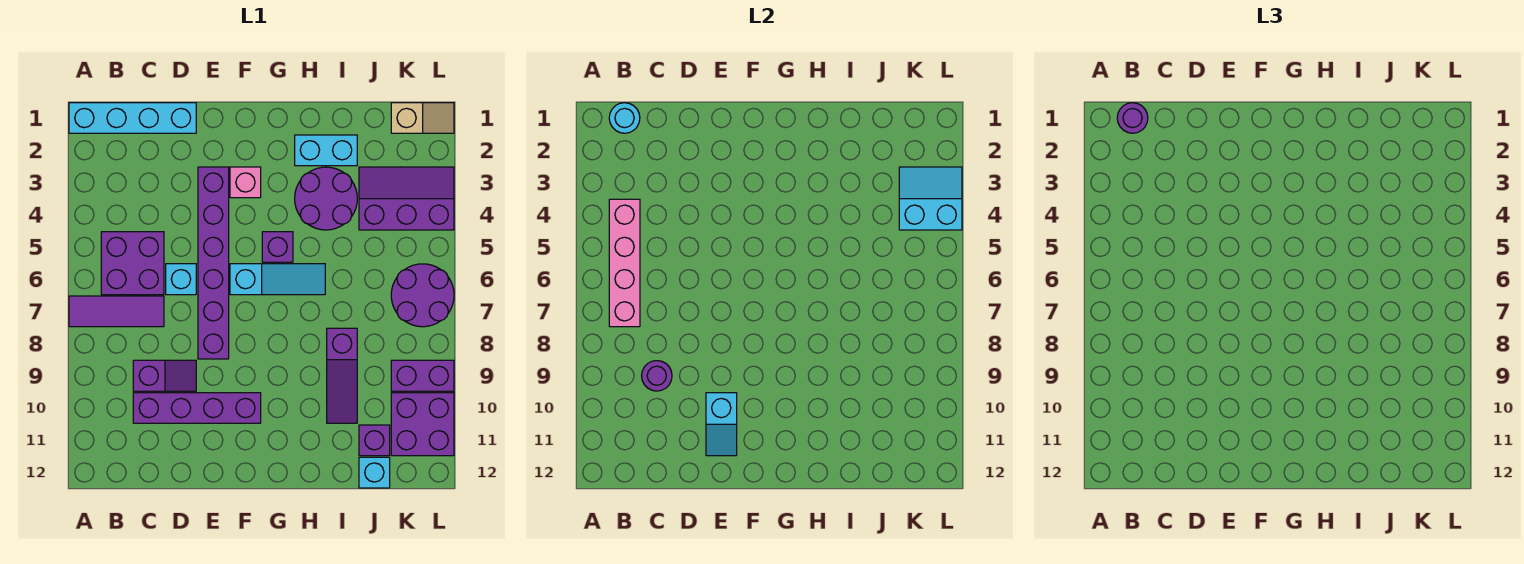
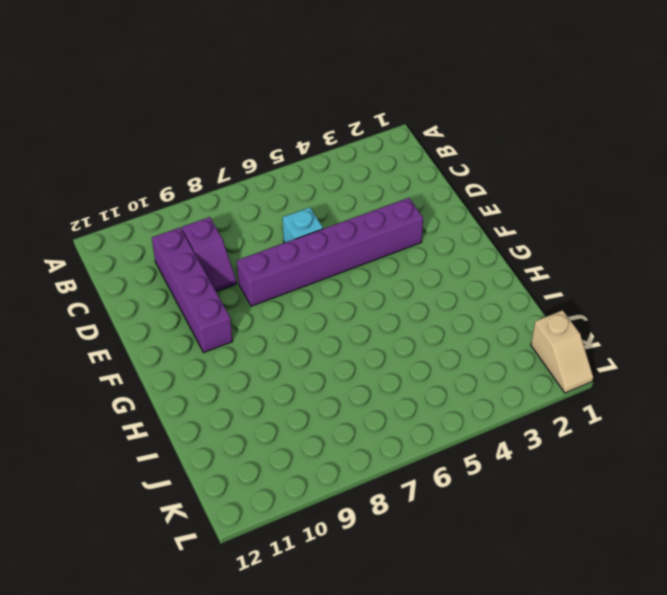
none -> cyan brick A1:D1 level 1
none -> purple tile A7:C7 level 1
none -> purple brick B5:C6 level 1

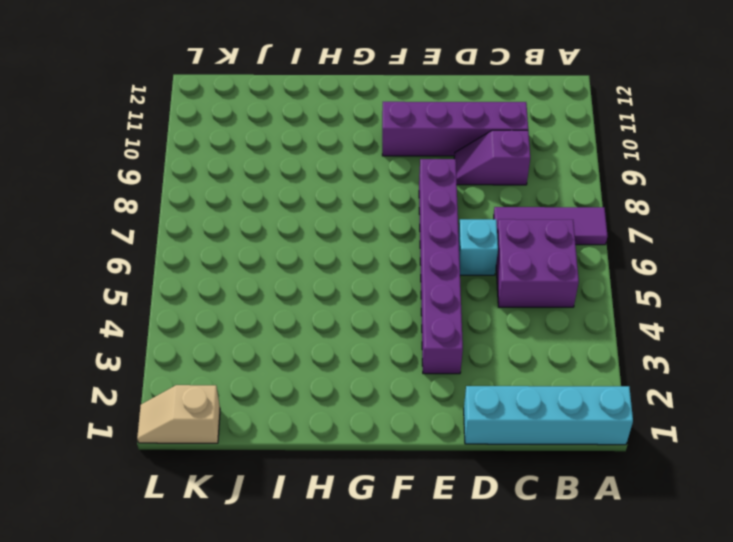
none -> pink brick F3 level 1
none -> cyan slope F6:H6 level 1 top F
none -> purple brick G5 level 1

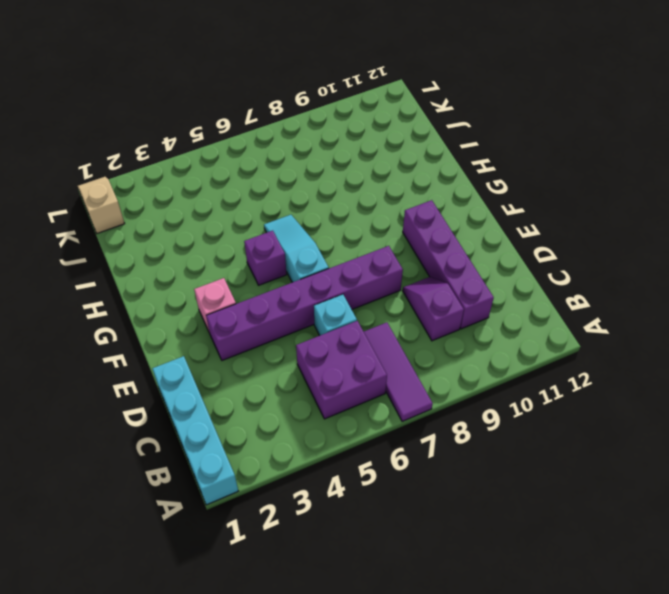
none -> cyan brick H2:I2 level 1
none -> purple round brick H3:I4 level 1
none -> purple slope I8:I10 level 1 top 8

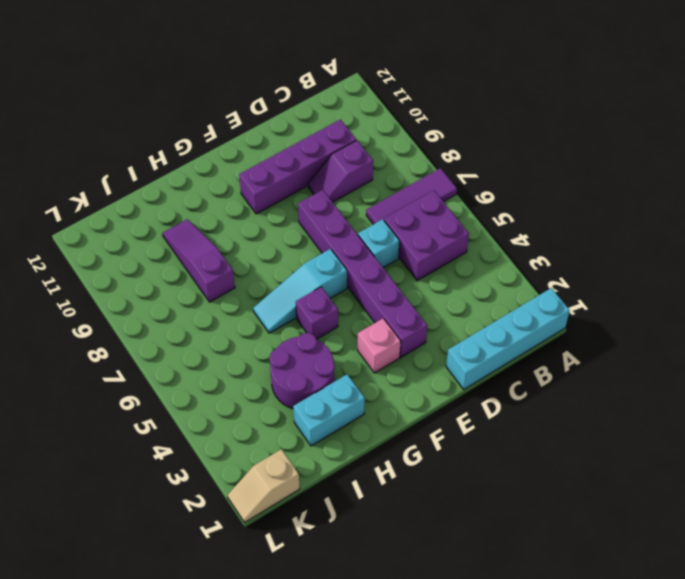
none -> purple slope J3:L4 level 1 top 4
none -> purple brick J11 level 1
none -> cyan brick J12 level 1

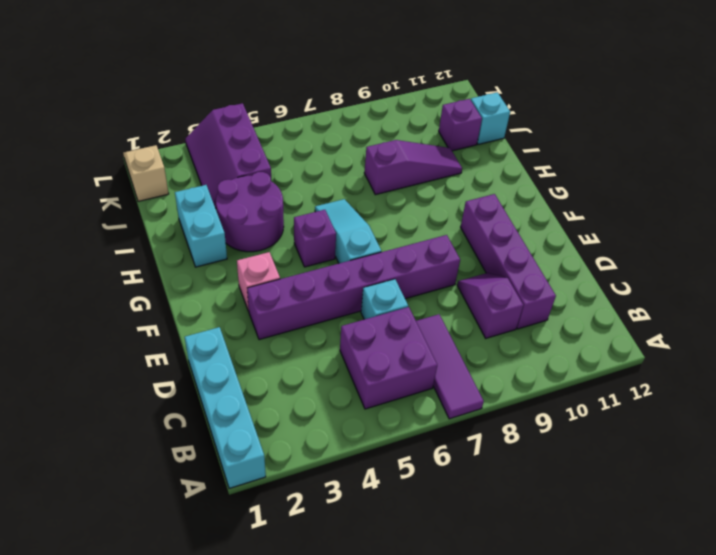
none -> purple round brick K6:L7 level 1
none -> purple brick K9:L9 level 1
none -> purple brick K10:L11 level 1

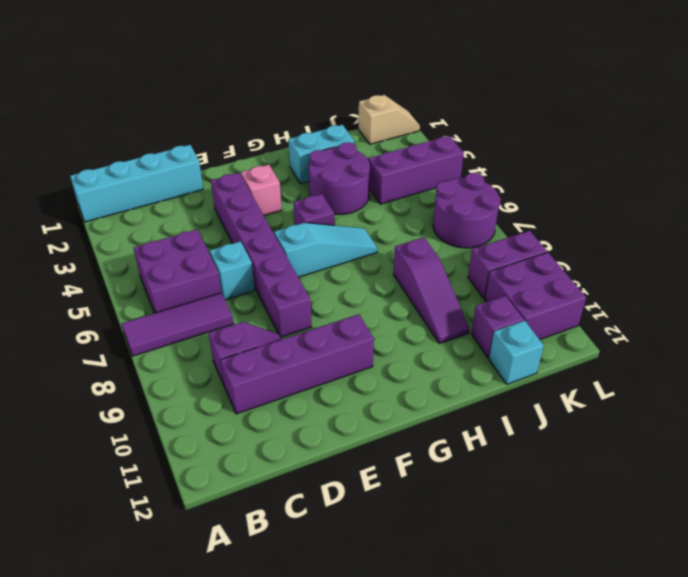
none -> cyan round brick B1 level 2
none -> pink brick B4:B7 level 2
none -> purple round brick C9 level 2

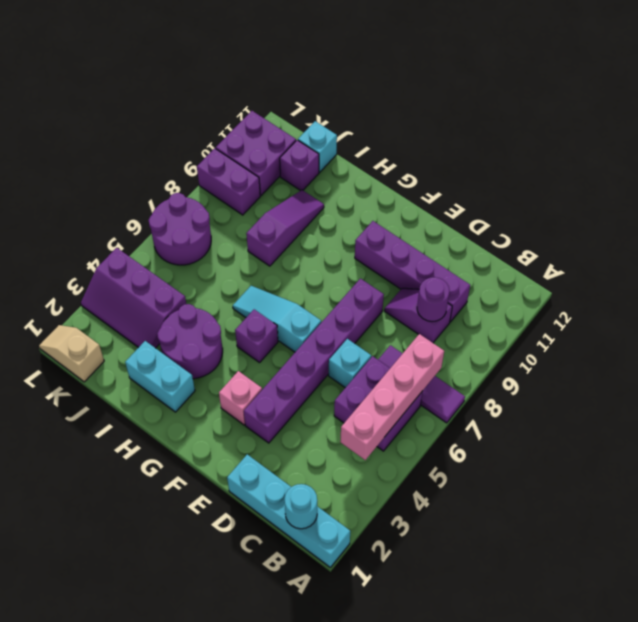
none -> cyan slope E10:E11 level 2 top 10
none -> cyan slope K3:L4 level 2 top 4
none -> purple round brick B1 level 3

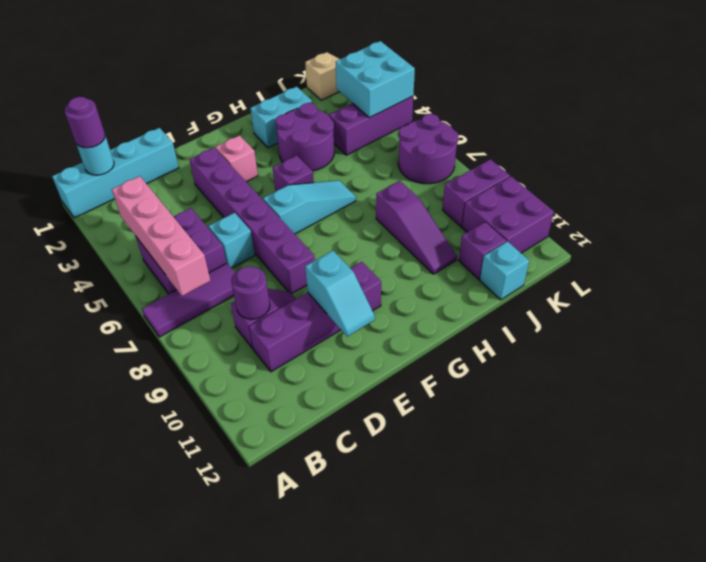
cyan brick K3:L4 level 2 -> cyan slope K3:L4 level 2 top 4

